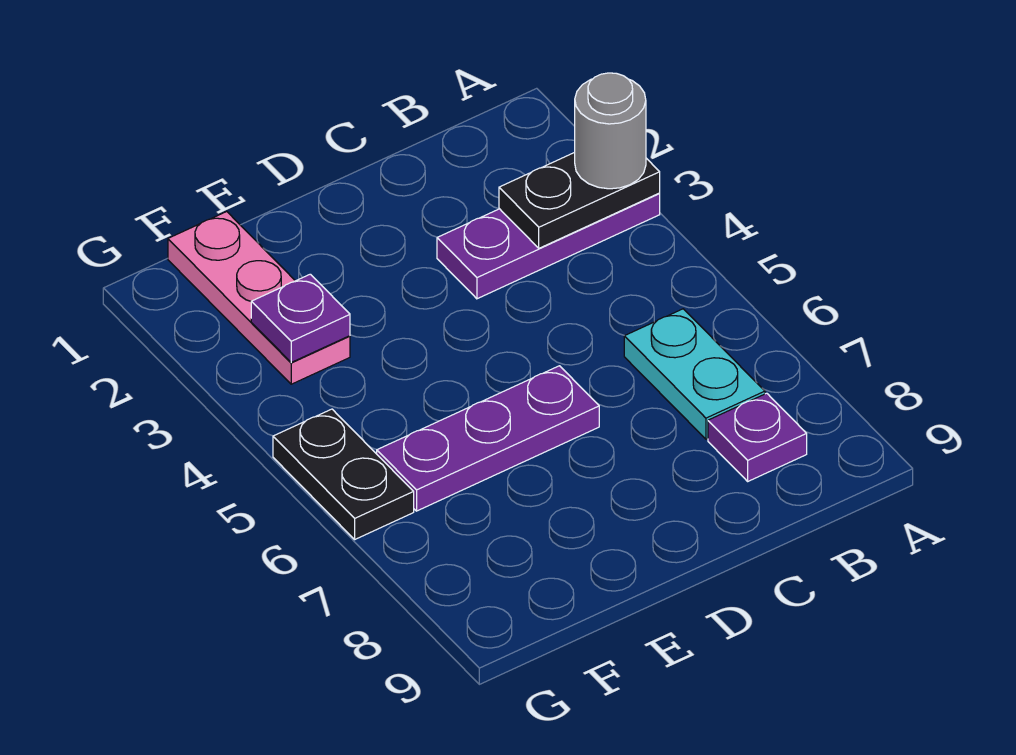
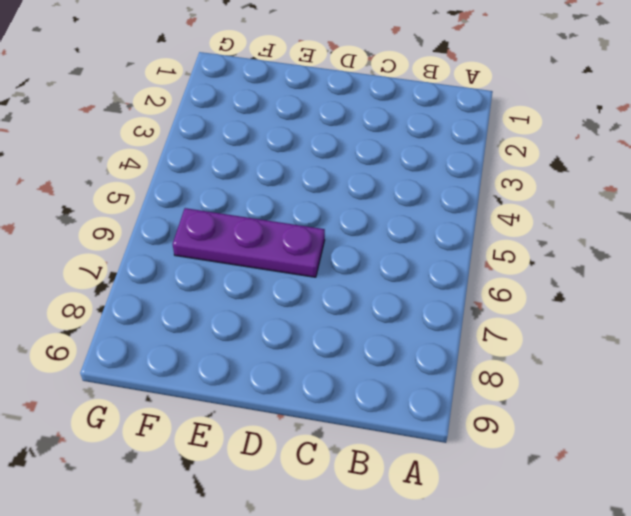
none -> purple plate A3:C3 level 1
none -> cyan plate B6:B7 level 1

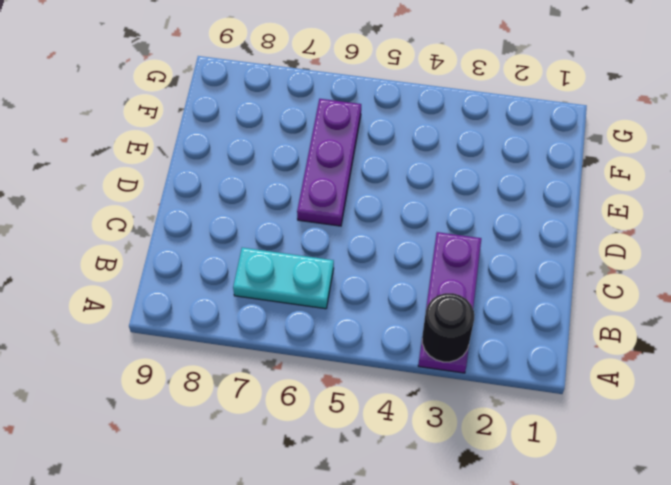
black round brick A3 level 2 -> black plate A3:B3 level 2
none -> purple plate B8 level 1
none -> pink plate F1:F3 level 1

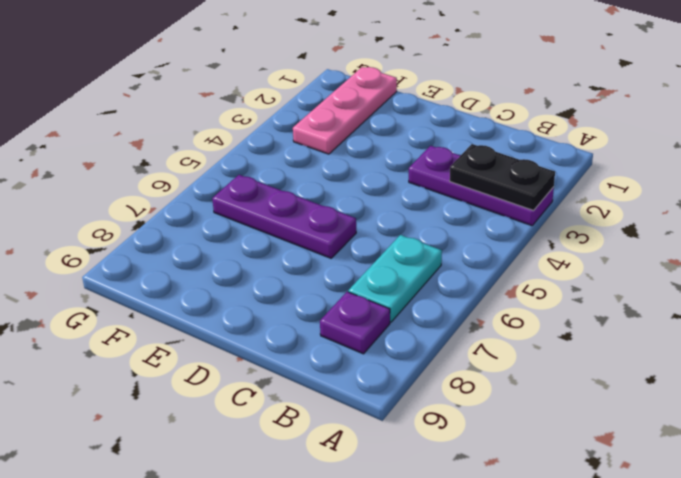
none -> black plate G5:G6 level 1
none -> purple plate F3 level 2

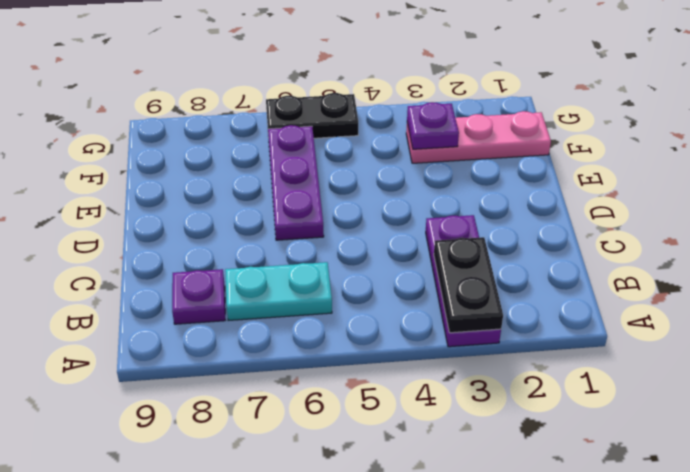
none -> grey round brick A3 level 3

